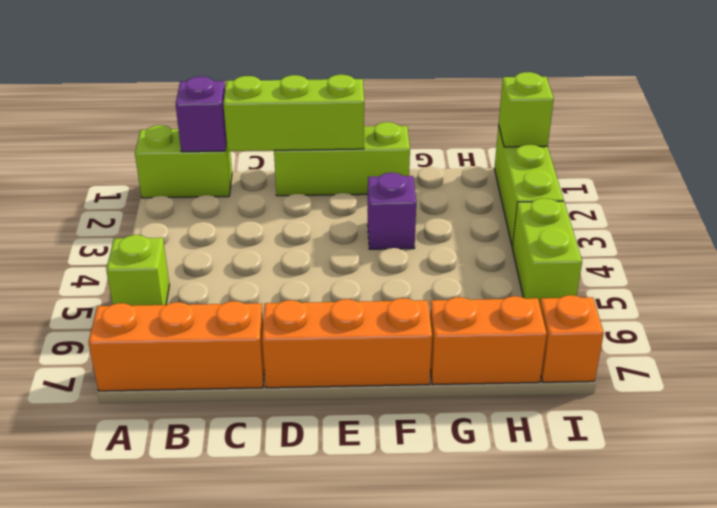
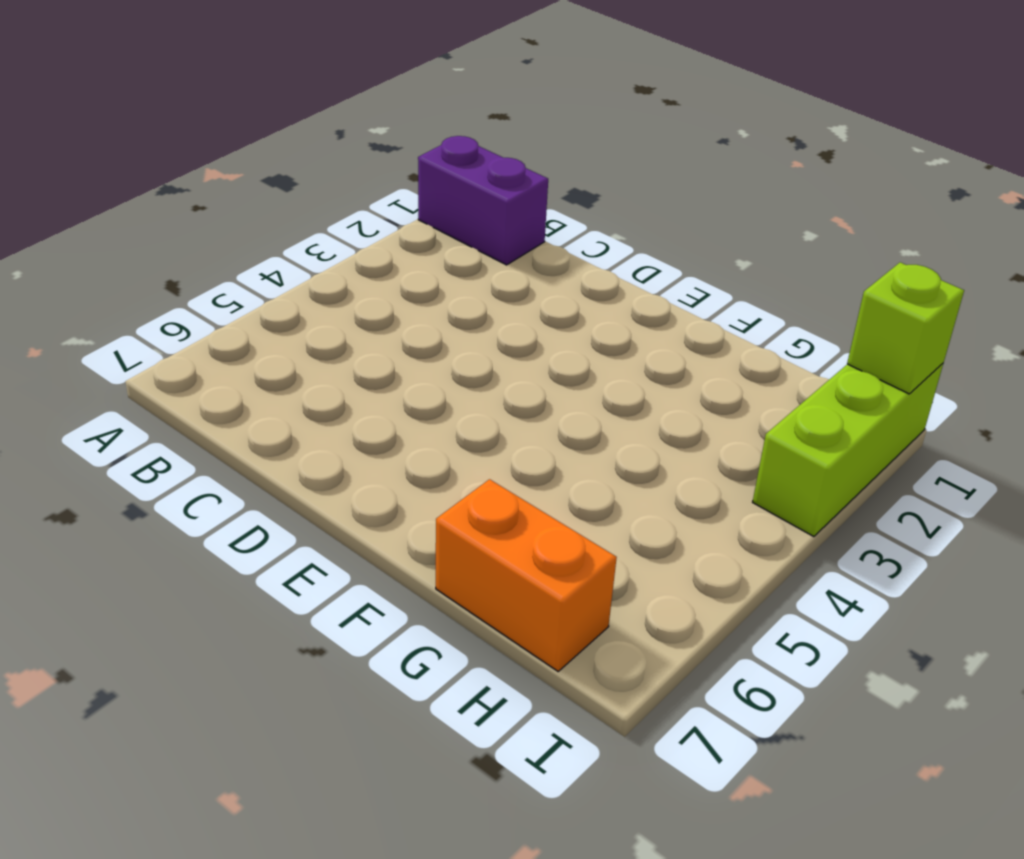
purple brick A1:B1 level 1 -> lime brick A1:B1 level 1
none -> lime brick A5 level 1
none -> orange brick A7:C7 level 1
none -> lime brick D1:F1 level 1

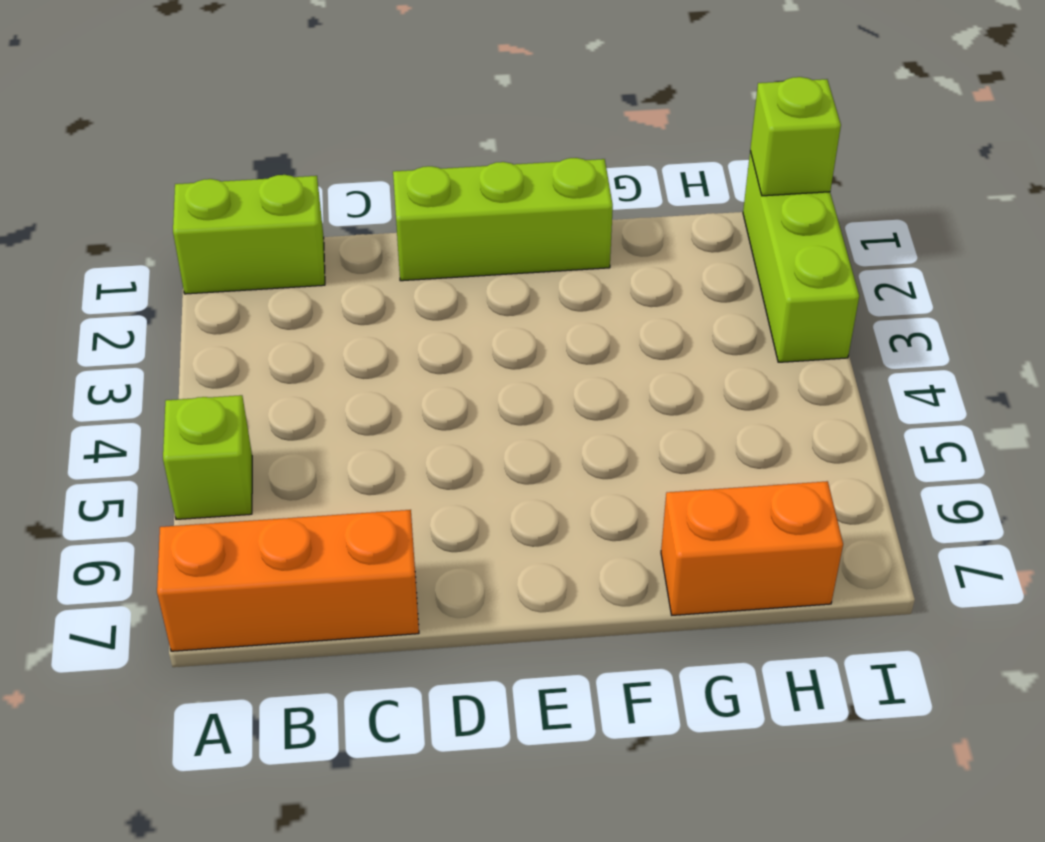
none -> orange brick D7:F7 level 1
none -> purple brick F3 level 1
none -> lime brick I4:I5 level 1

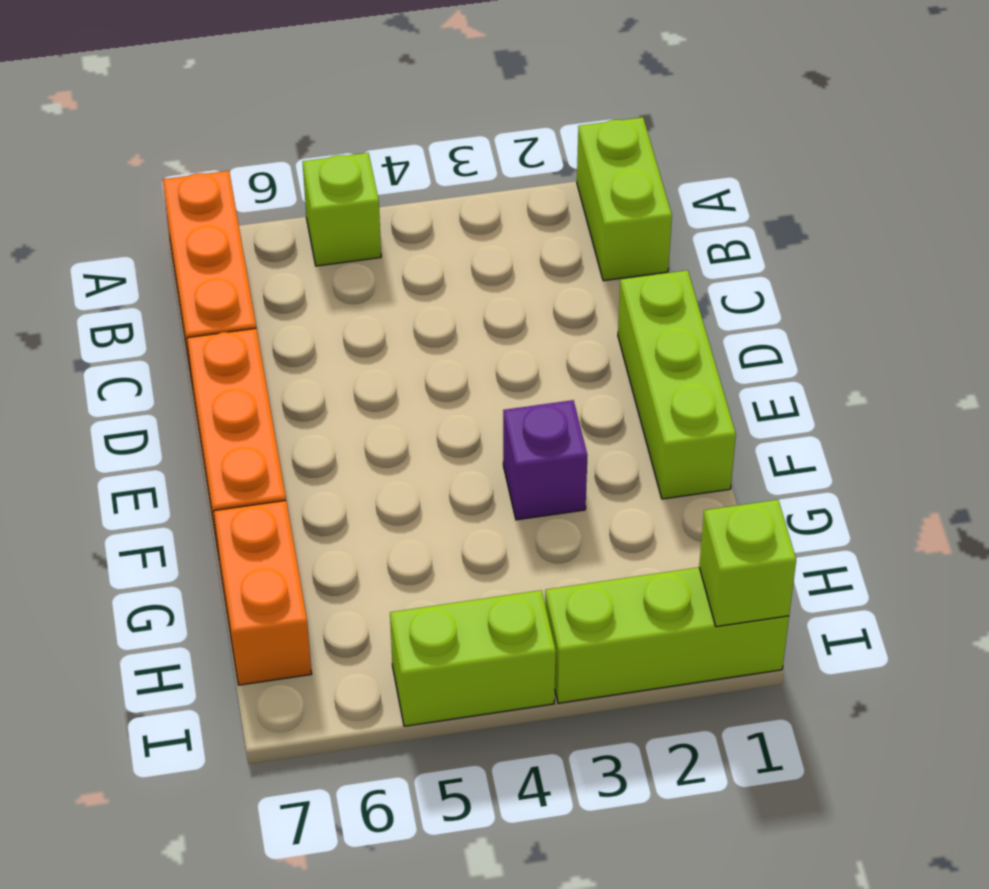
none -> orange brick I7 level 1
none -> purple brick B1 level 2
none -> lime brick C1:E1 level 2

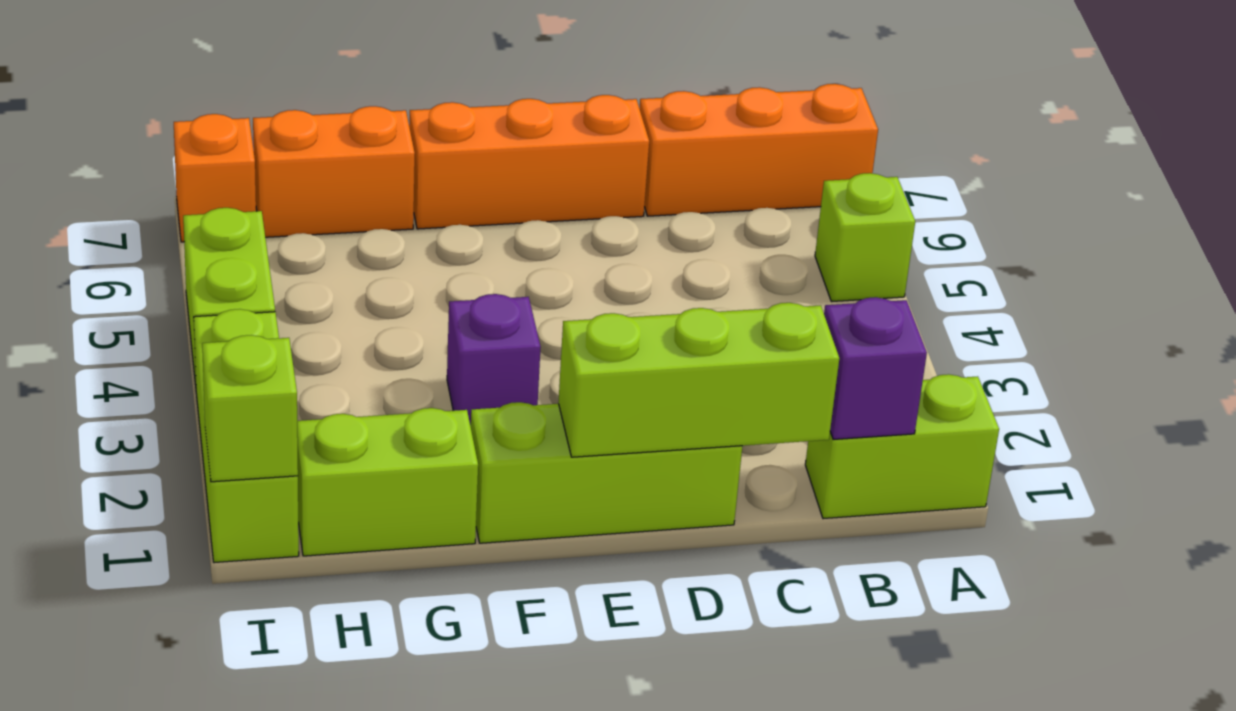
lime brick G1:H1 level 1 -> none

